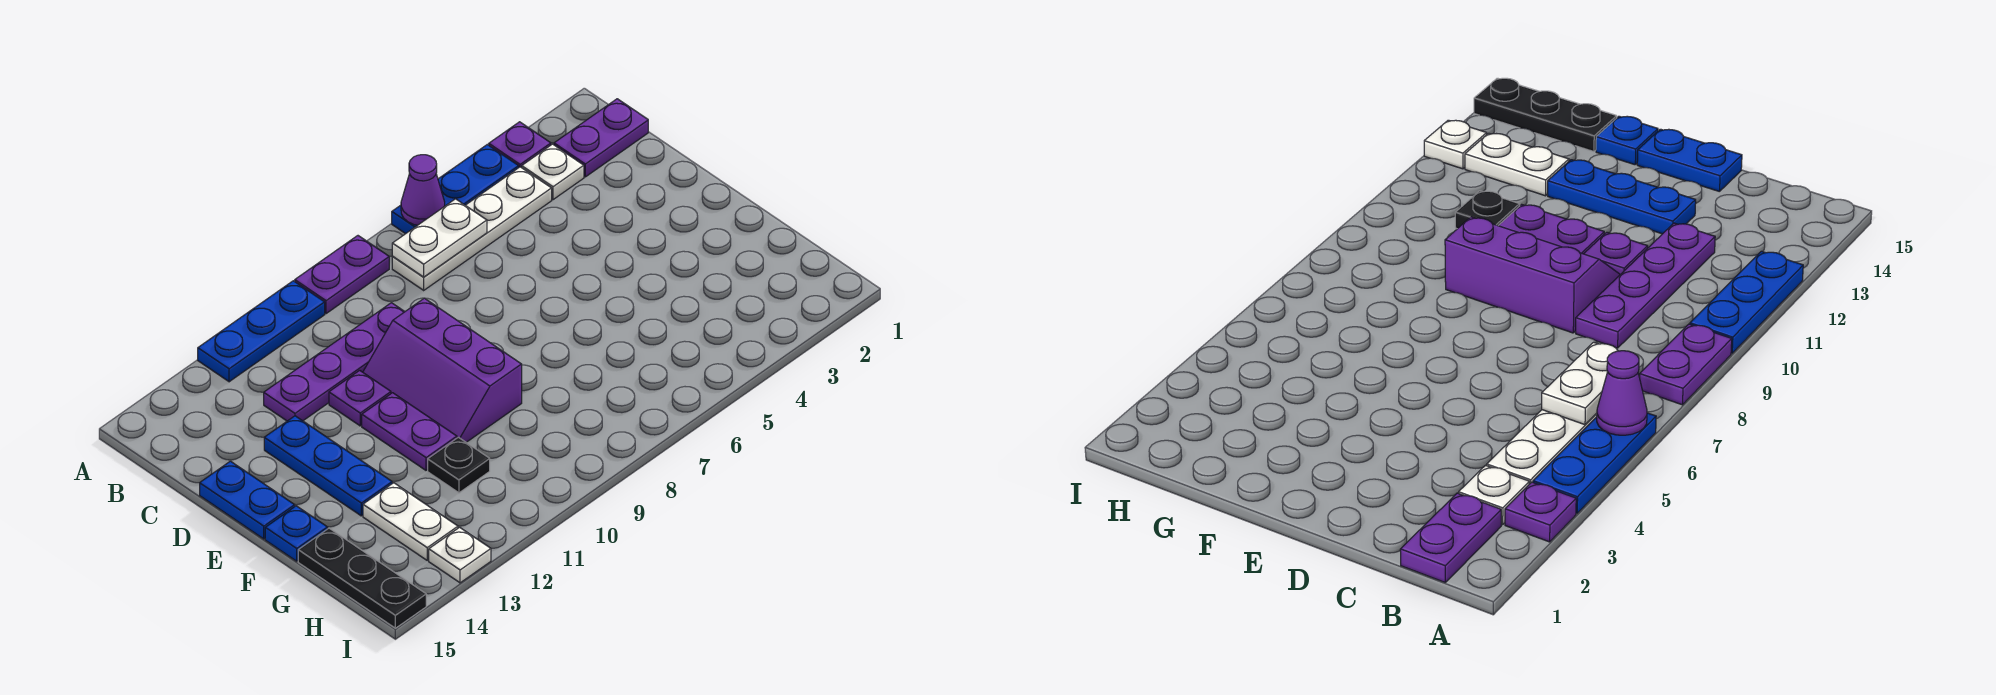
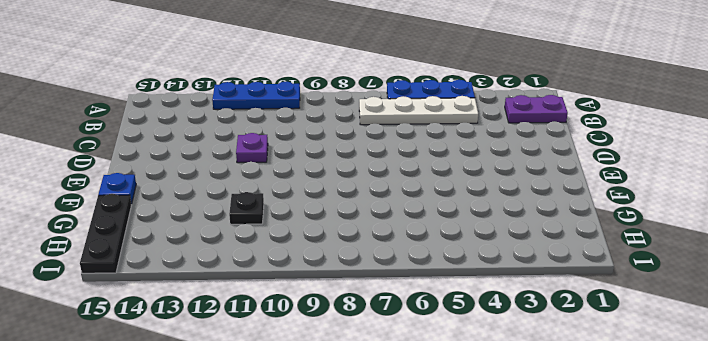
none -> purple plate A3 level 1
none -> purple plate A8:A9 level 1
none -> white plate B3 level 1

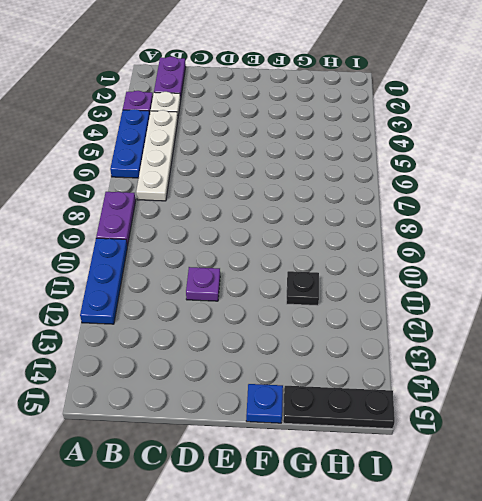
none -> purple plate C9:C12 level 1
none -> purple slope D9:F10 level 1 top 9
none -> blue plate D13:F13 level 1

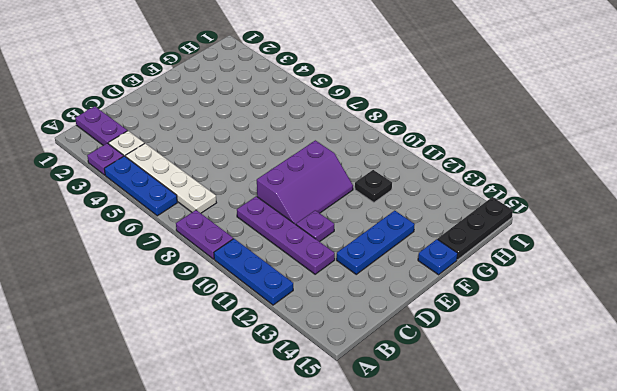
none -> blue plate D15:E15 level 1
none -> purple plate E11:F11 level 1
none -> white plate G13:H13 level 1

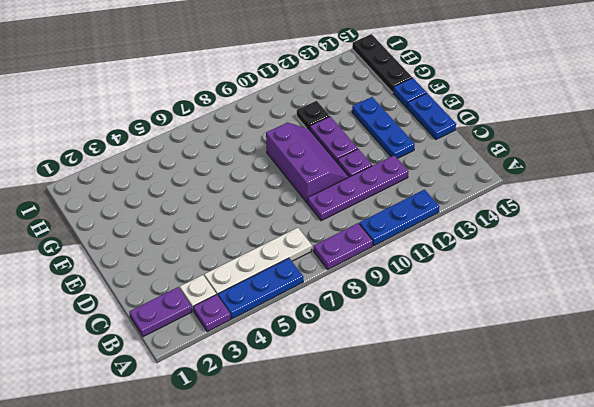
none -> white plate G13:H13 level 1
none -> white plate I13 level 1
none -> purple cone A6 level 2

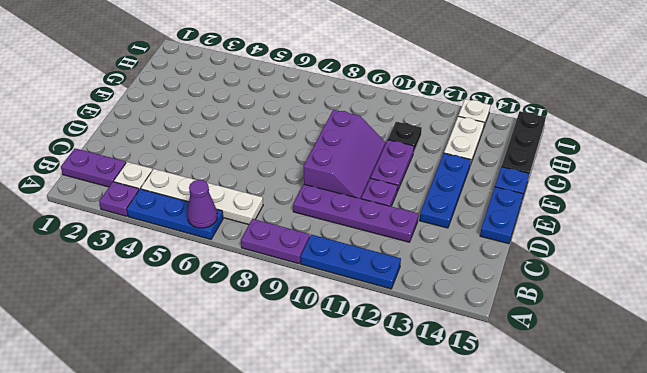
none -> white plate B6:B7 level 2

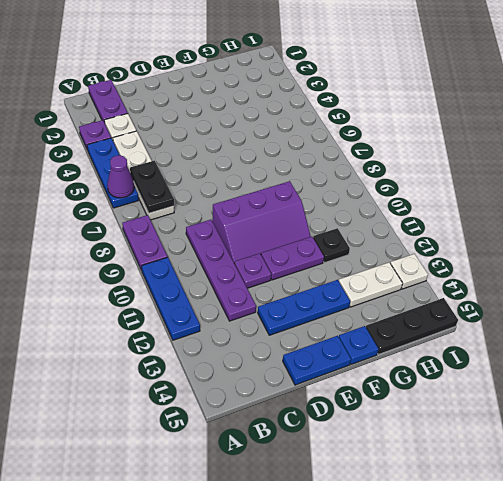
black plate B6:B7 level 2 -> white plate B6:B7 level 2

